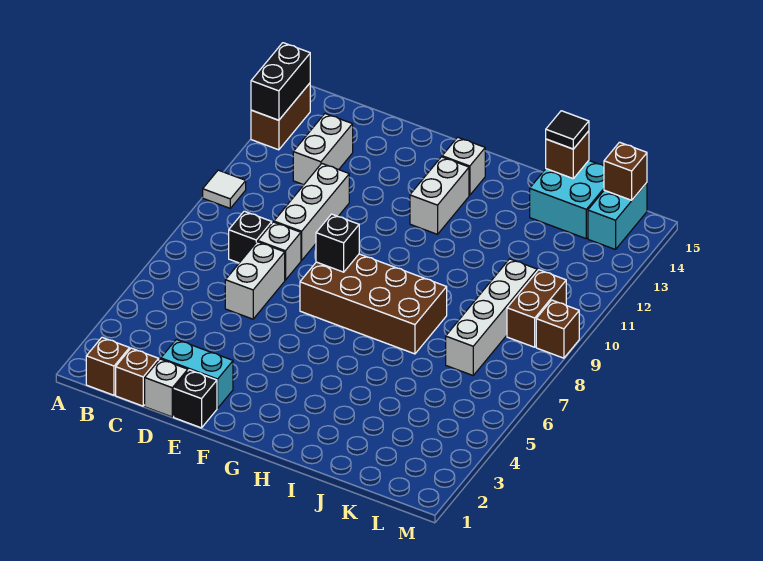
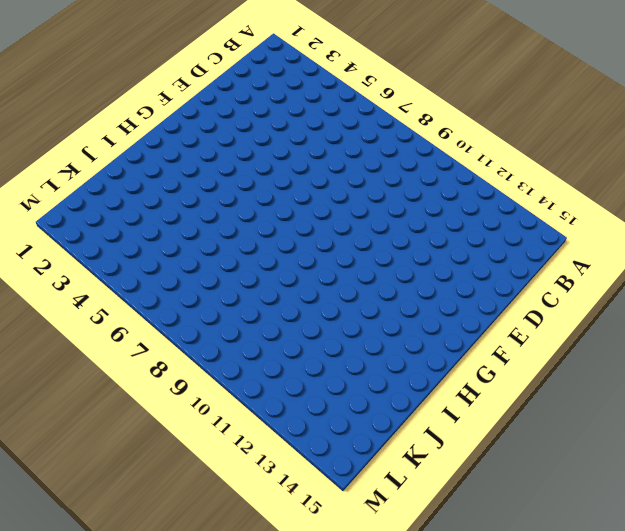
none -> white tile A10 level 1
none -> brown brick A13:A14 level 1
none -> brown brick B1 level 1

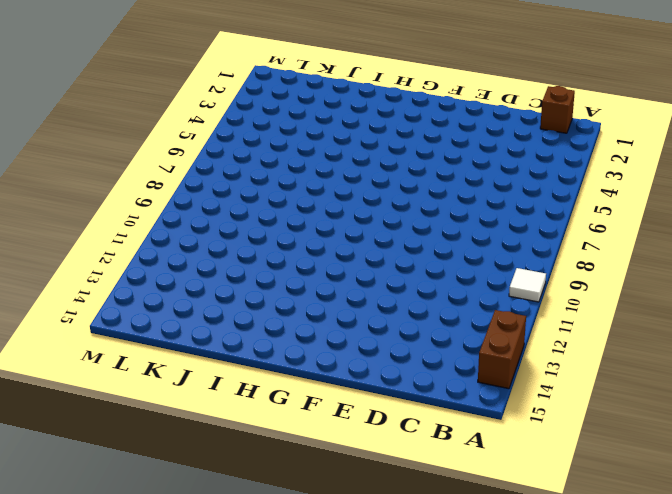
none -> brown brick C1 level 1
none -> black brick C8 level 1
none -> white brick C12:C13 level 1

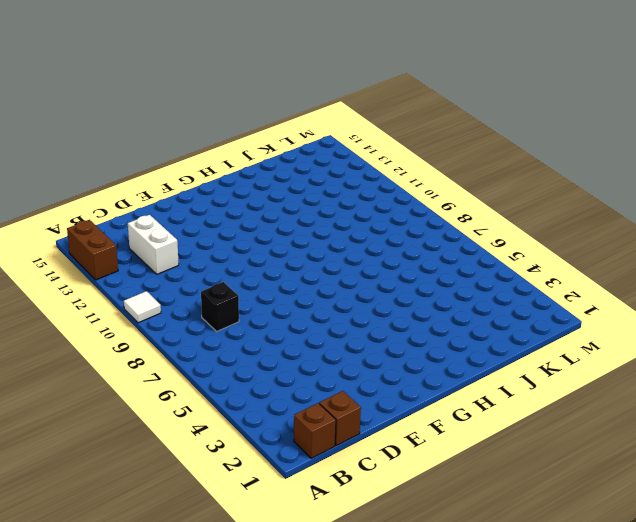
none -> white brick D1 level 1
none -> cyan brick D2:E2 level 1
none -> white brick D6:D7 level 1

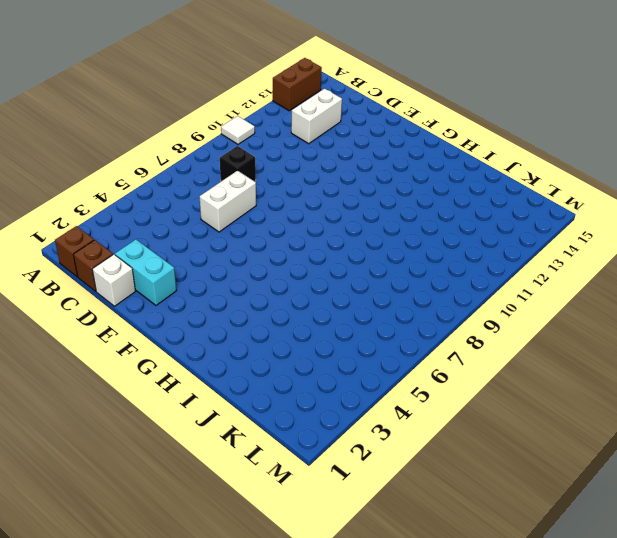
none -> white brick D8 level 1
none -> white brick D9:D11 level 1
none -> black brick E1 level 1

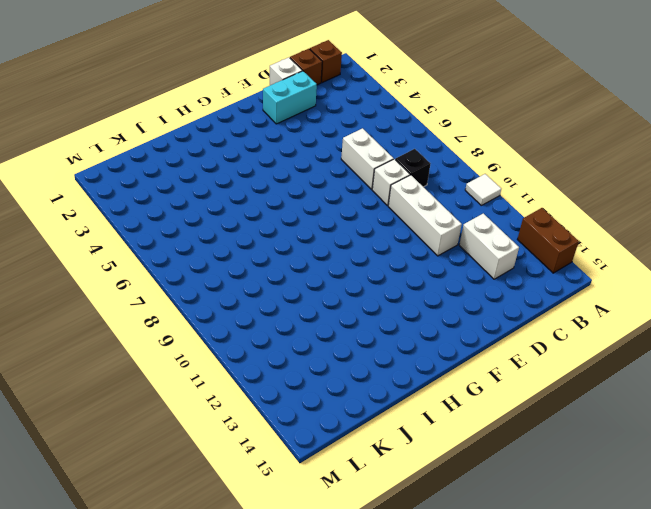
none -> black brick E1 level 1
none -> brown brick F7:I8 level 1
none -> white brick G12:G13 level 1

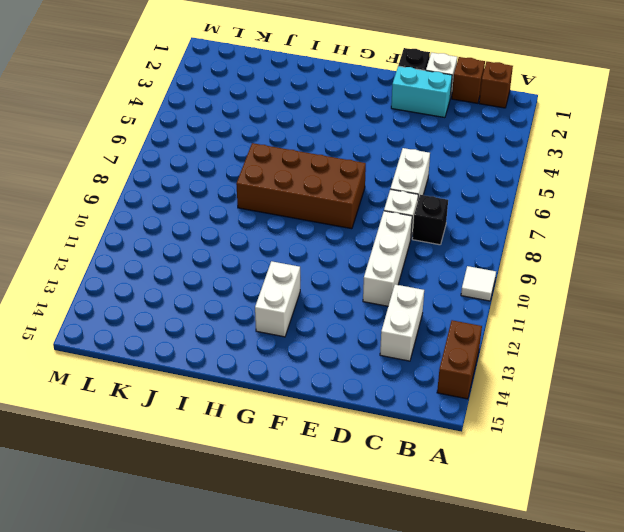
none -> white brick G14 level 1
none -> cyan brick J14:K15 level 1
none -> white brick K7:K10 level 1

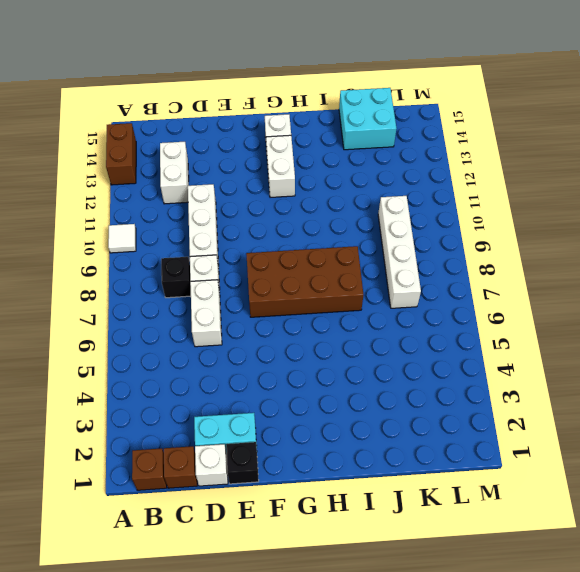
none -> brown brick L9:L10 level 1
none -> cyan brick L14:L15 level 1
none -> brown brick M9 level 1

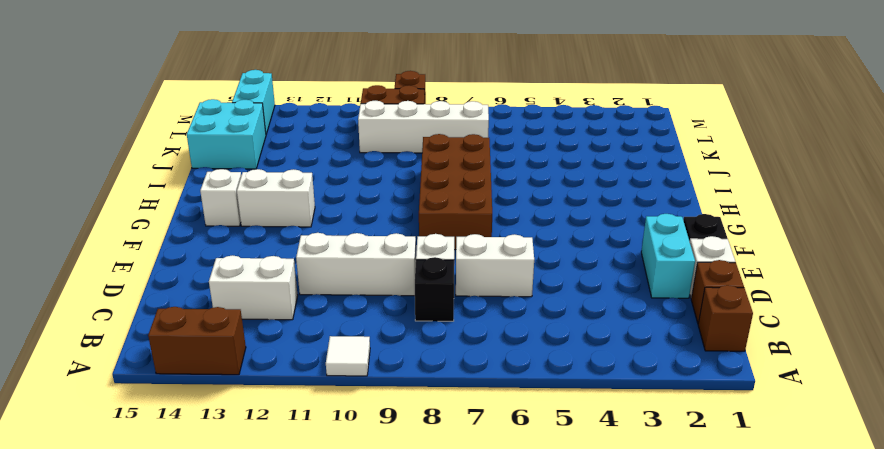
cyan brick L14:M14 level 1 -> cyan brick L14:L15 level 1
none -> black brick A13:A14 level 2
none -> black brick F8 level 2
none -> brown brick J15 level 2

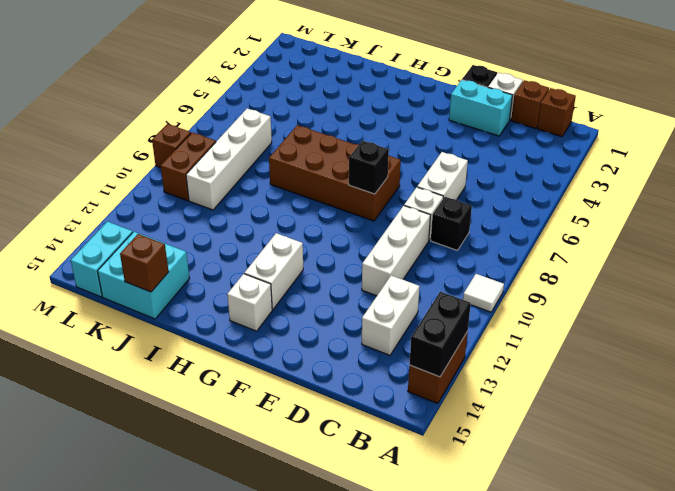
none -> brown brick L15 level 2
none -> black tile J15 level 3

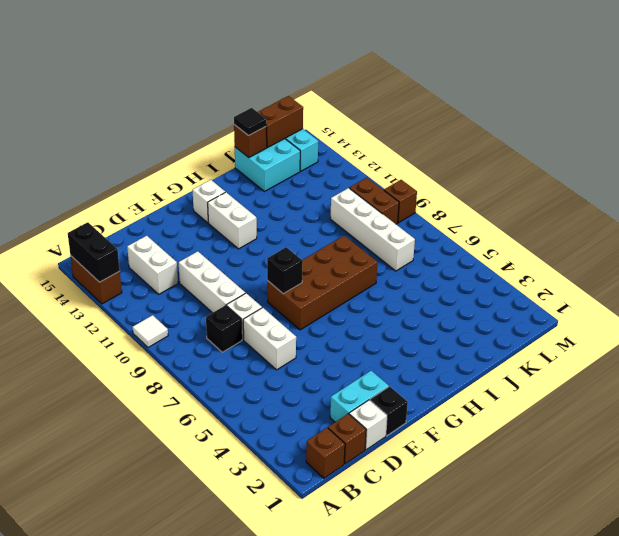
brown brick K15:L15 level 2 -> brown brick L15 level 2

